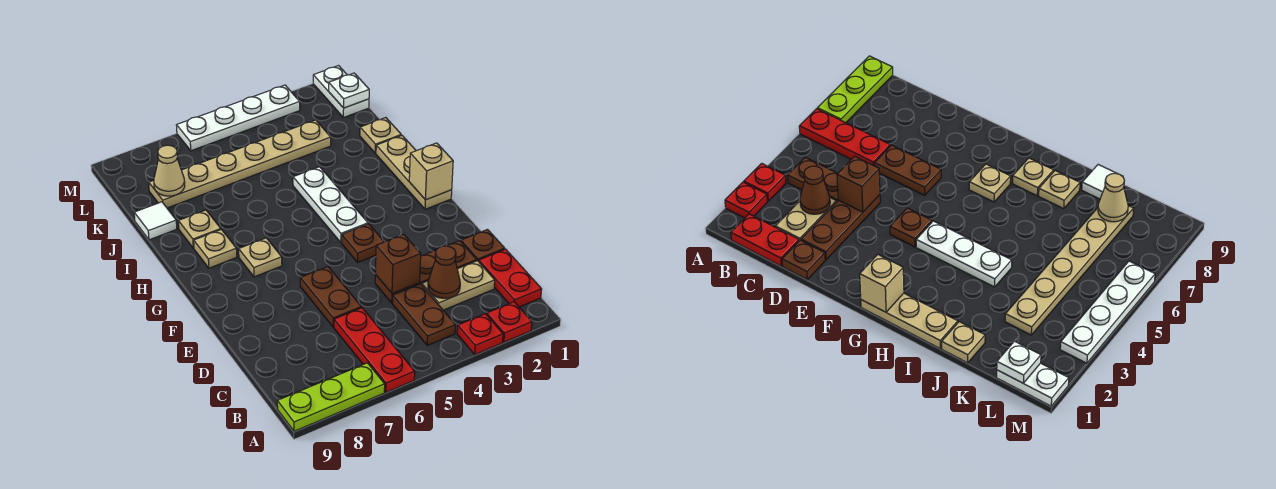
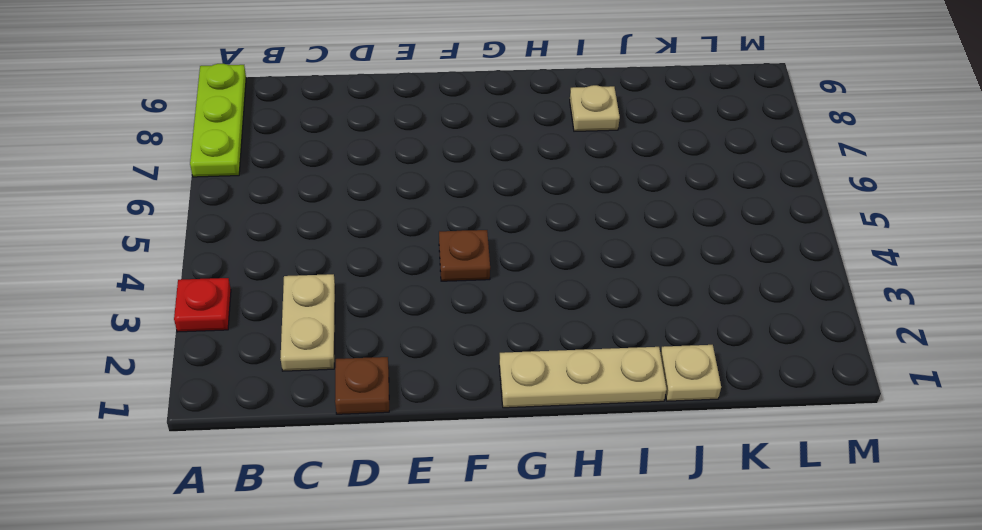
none -> red plate A2 level 1
none -> red plate A6:C6 level 1
none -> red plate B1:C1 level 1

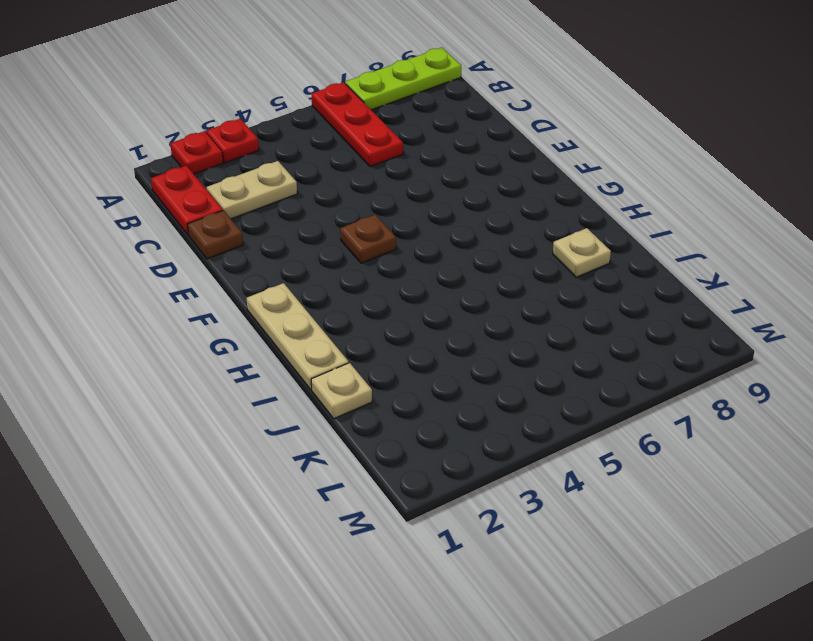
none -> brown plate B4:C4 level 1
none -> brown plate D2:D4 level 1
none -> brown plate D6:E6 level 1

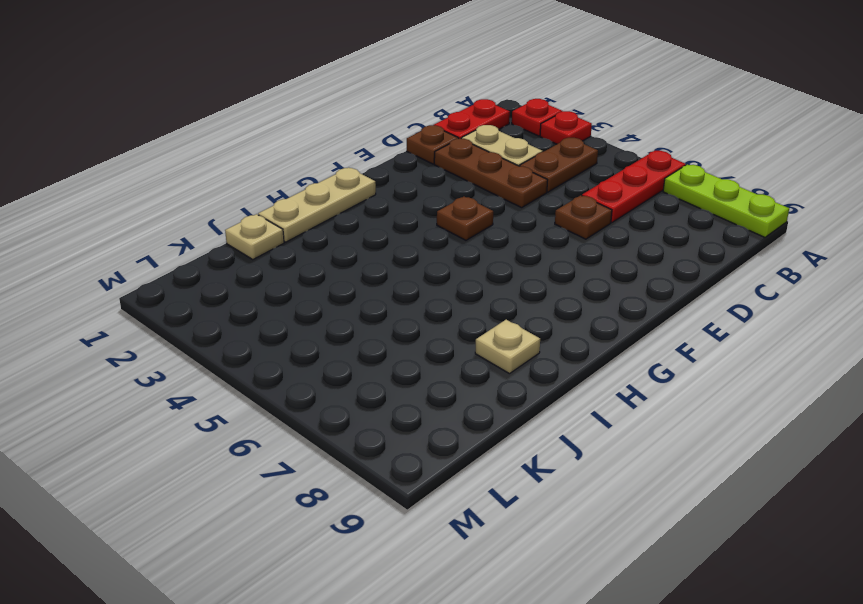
brown plate D6 level 1 -> brown plate D6:E6 level 1
none -> white plate G4:I4 level 1
none -> tan plate G7 level 1
none -> tan plate H8 level 1

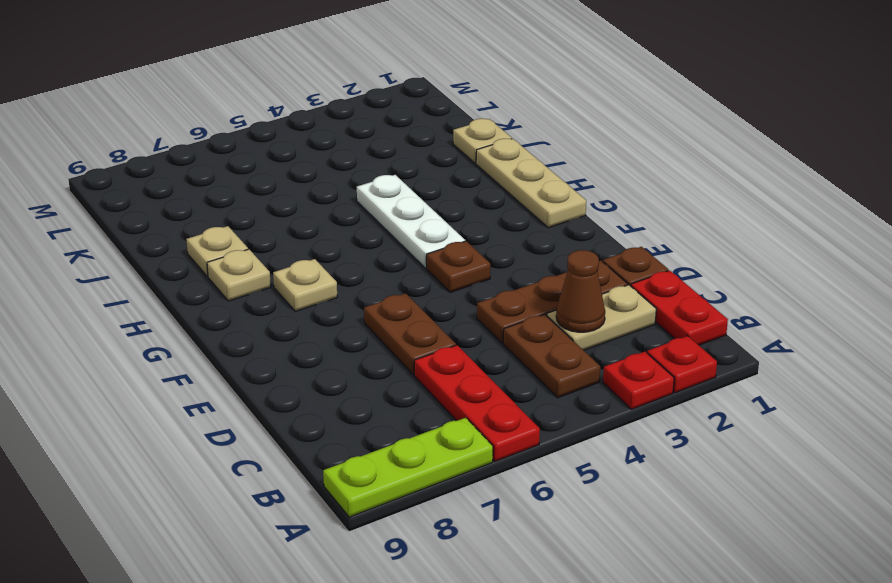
none -> white tile J9 level 1
none -> tan plate K3:K8 level 1
none -> white plate L1:M1 level 1

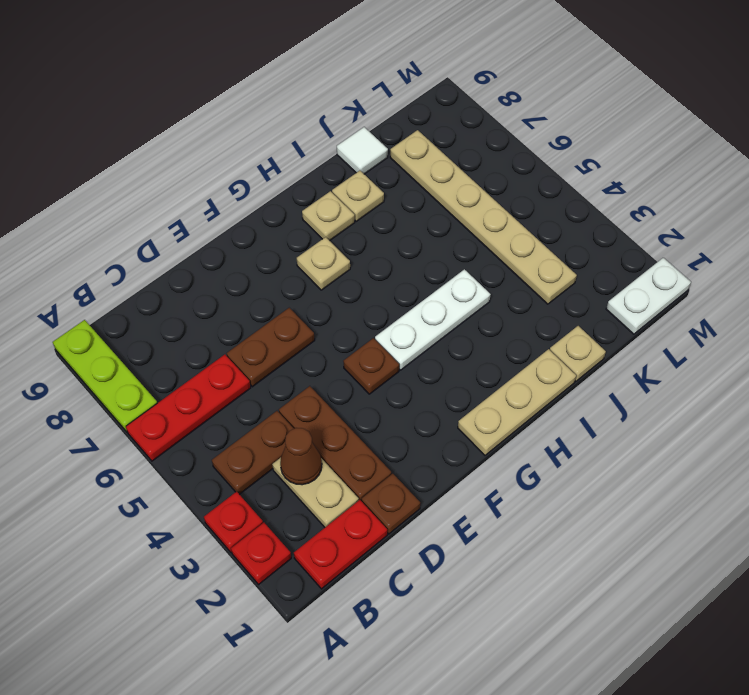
none -> white plate M3:M6 level 1
none -> brown brick D4 level 2
none -> tan brick G1 level 2

